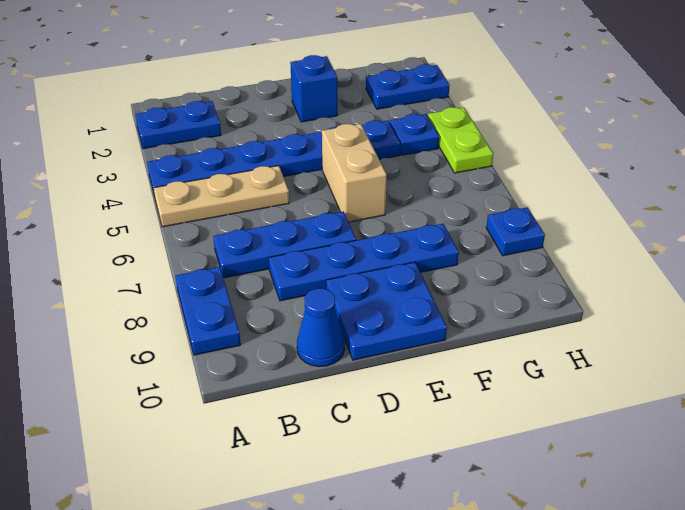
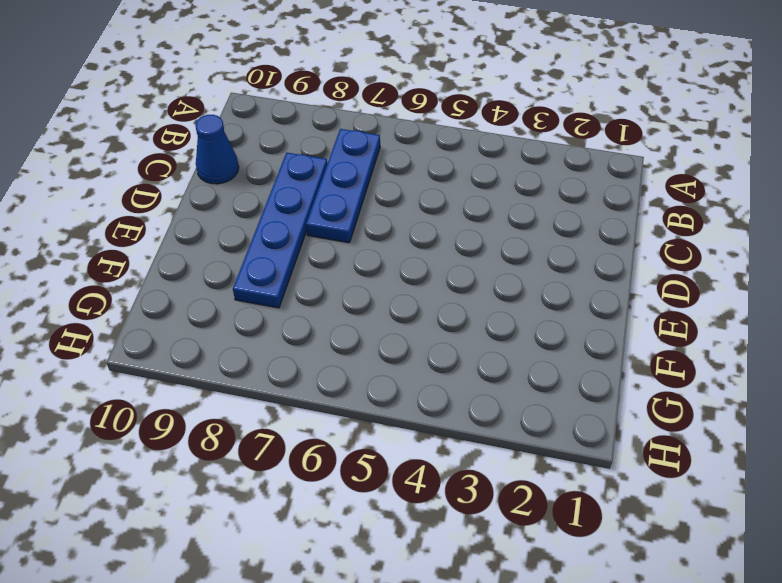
none -> blue plate A2:B2 level 1
none -> blue plate A4:F4 level 1
none -> tan plate A5:C5 level 1

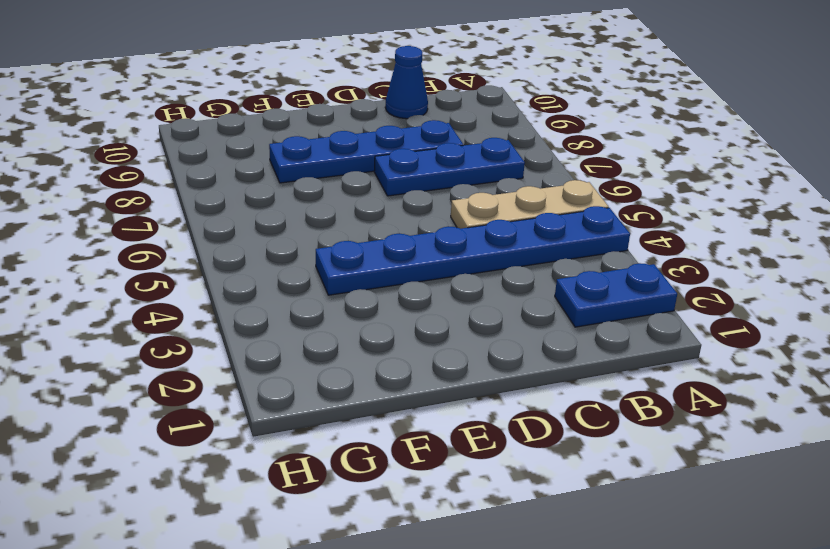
none -> blue plate A8:A9 level 1
none -> blue plate D9:E10 level 1
none -> blue brick E2 level 1

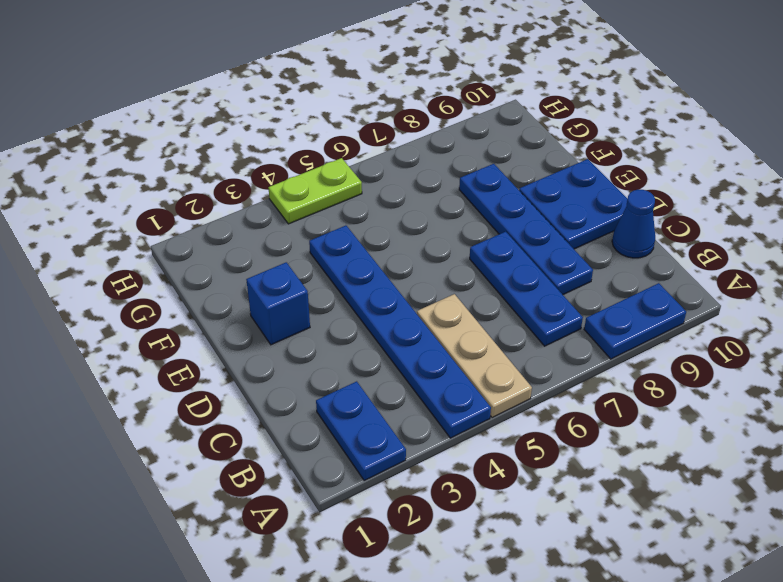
none -> tan brick E5:E6 level 1
none -> blue plate G2:H2 level 1
none -> blue plate G4 level 1

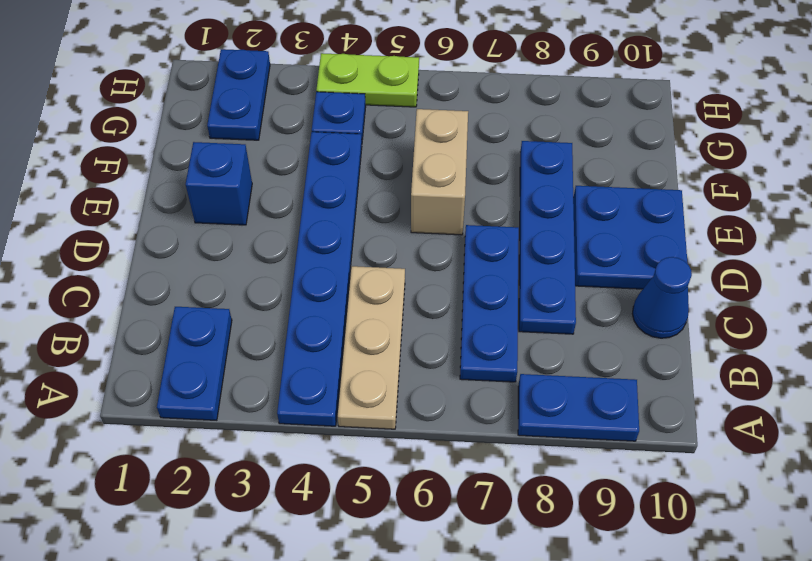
tan brick E6:F6 level 1 -> tan brick E5:E6 level 1
none -> blue plate H8 level 1

